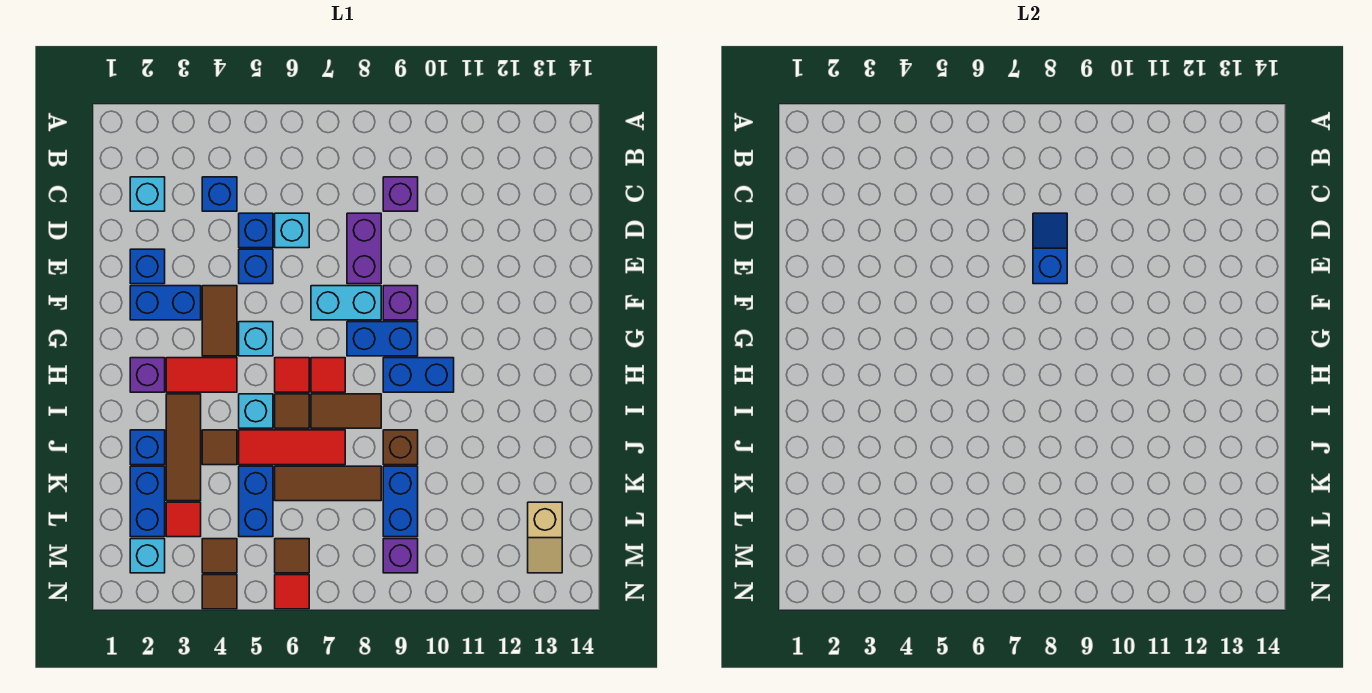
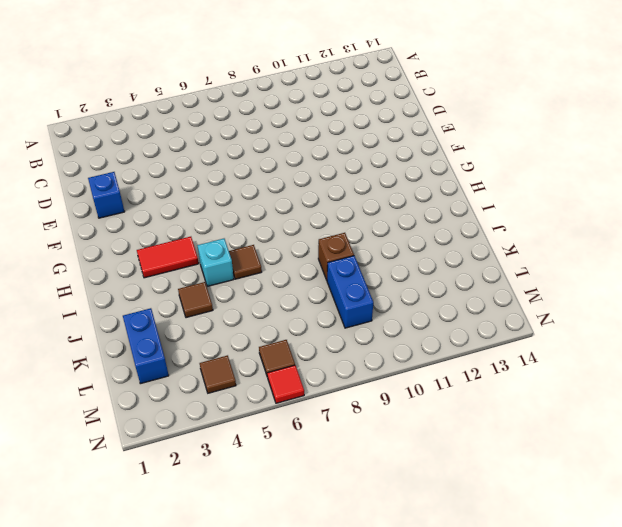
none -> cyan brick C2 level 1
none -> blue brick C4 level 1
none -> purple brick C9 level 1
none -> blue brick D5 level 1

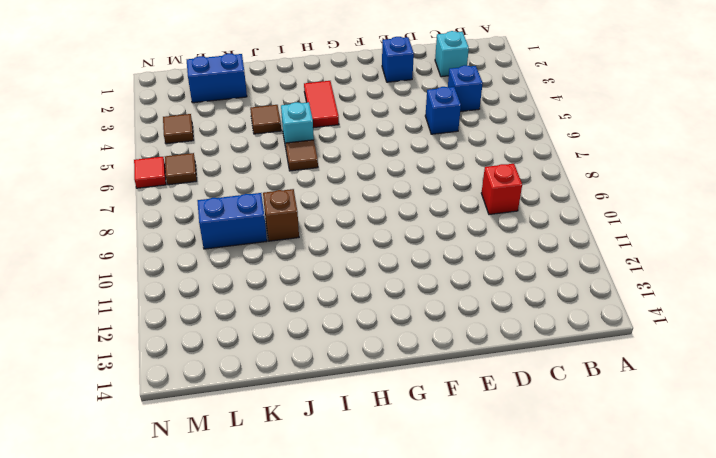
red brick C9 level 1 -> purple brick C9 level 1
none -> cyan brick D6 level 1
none -> purple brick D8:E8 level 1
none -> blue brick E5 level 1
none -> blue brick F2:F3 level 1

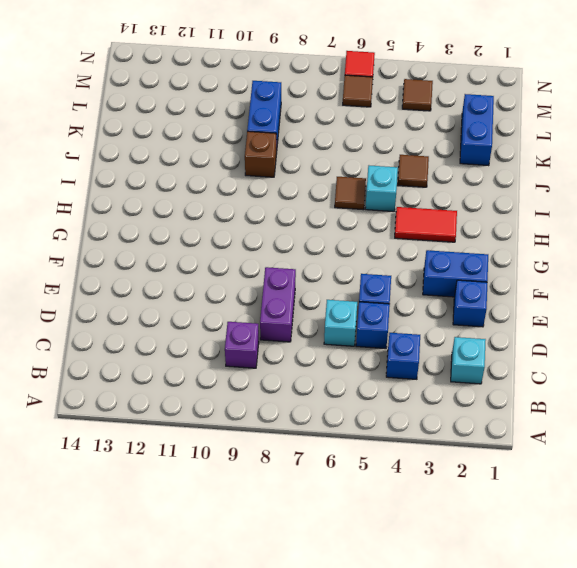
none -> brown tile F4:G4 level 1
none -> cyan brick F7:F8 level 1
none -> purple brick F9 level 1
none -> cyan brick G5 level 1

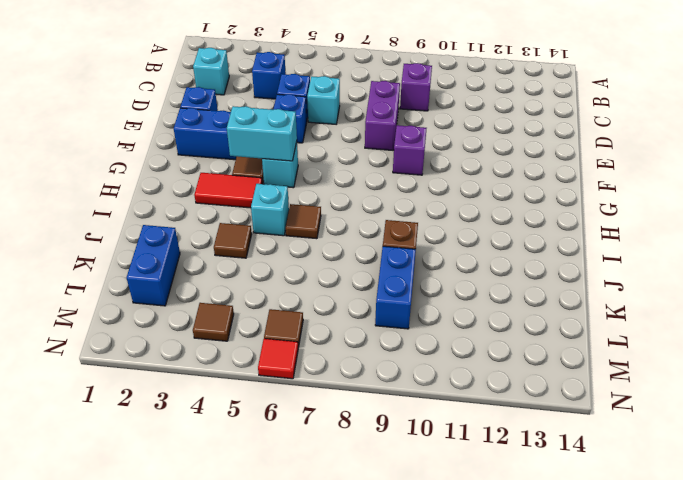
cyan brick G4:G5 level 2 -> cyan brick F7:F8 level 1
none -> blue brick G8:G9 level 1
none -> purple brick H2 level 1
none -> red tile H6 level 1
none -> red tile H7 level 1

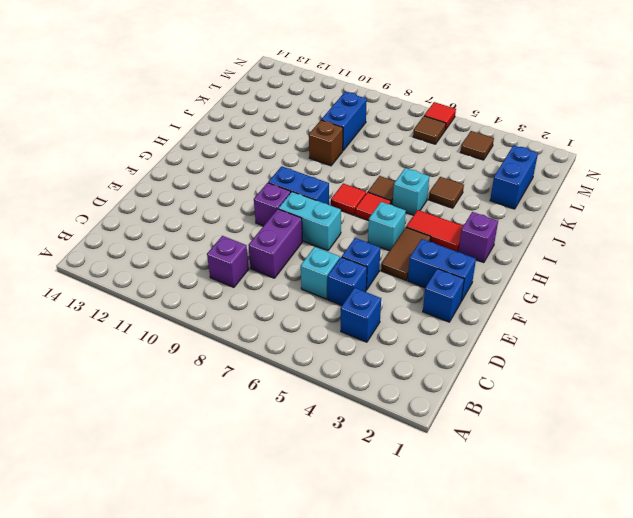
none -> cyan brick C2 level 1
none -> blue brick H9:H10 level 1
none -> brown tile I3:K3 level 1
none -> brown tile I7:I8 level 1

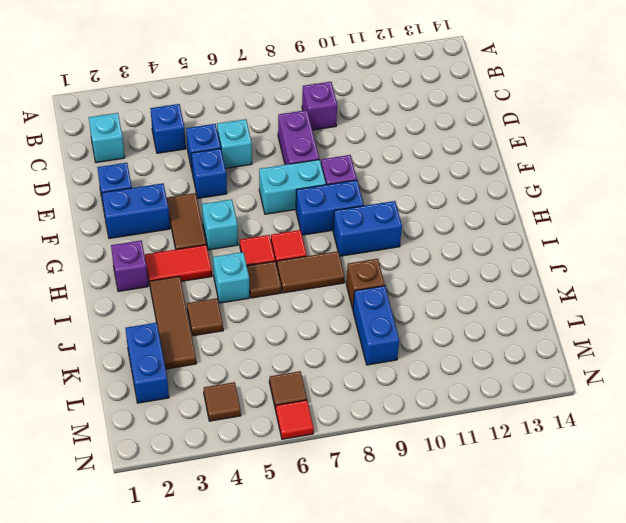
none -> blue brick J2 level 1
none -> red tile J5:J7 level 1
none -> blue brick K5:L5 level 1
none -> brown tile K6:K8 level 1

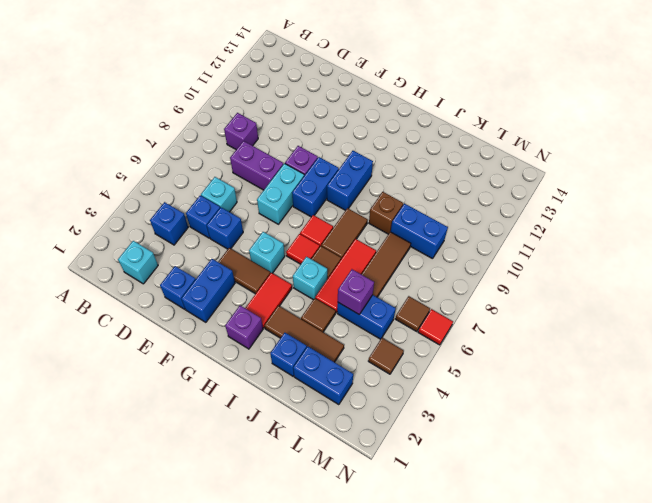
purple brick K5 level 2 -> purple brick M9 level 1
none -> red tile L3 level 1
none -> tan slope L13:M13 level 1 top L
none -> cyan brick M2 level 1
none -> brown tile N4 level 1

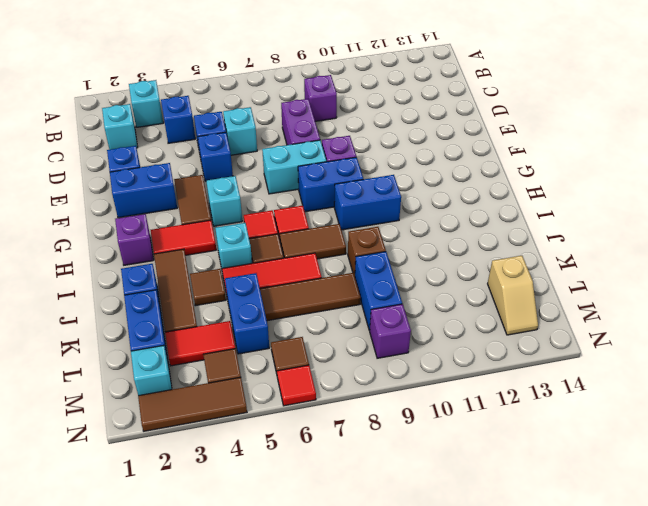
cyan brick B3 level 1 -> none
red tile L3:L4 level 1 -> red tile L3 level 1
brown tile N2:N4 level 1 -> brown tile N4 level 1
none -> blue slope D8:E8 level 2 top E

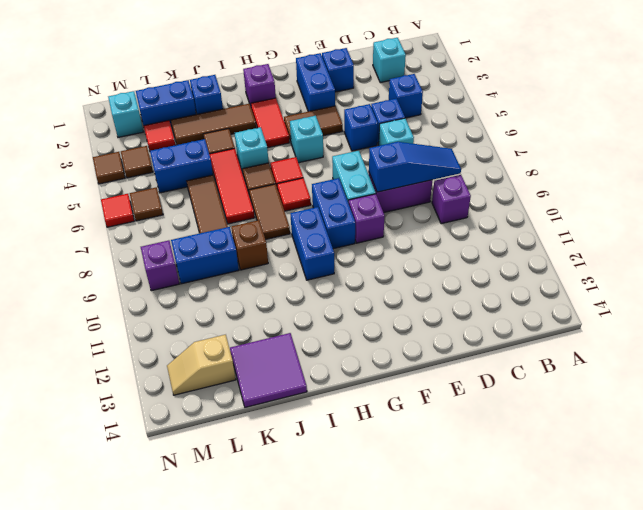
blue slope C8:E8 level 2 top E -> blue slope D8:E8 level 2 top E
purple tile J13:K14 level 1 -> none

